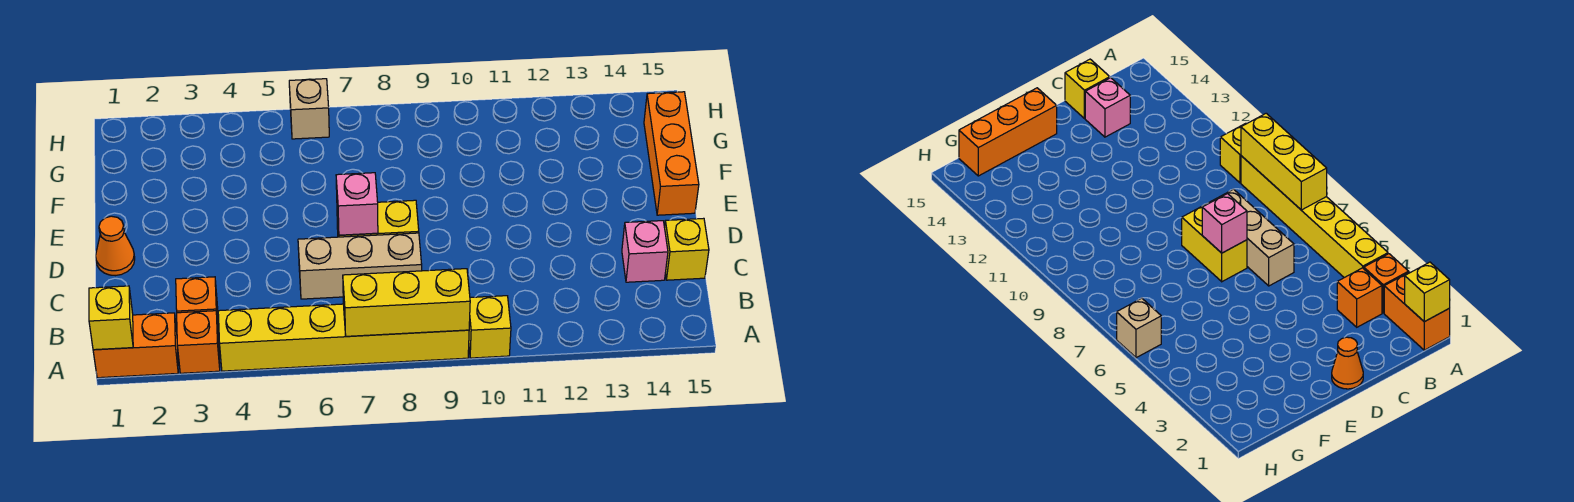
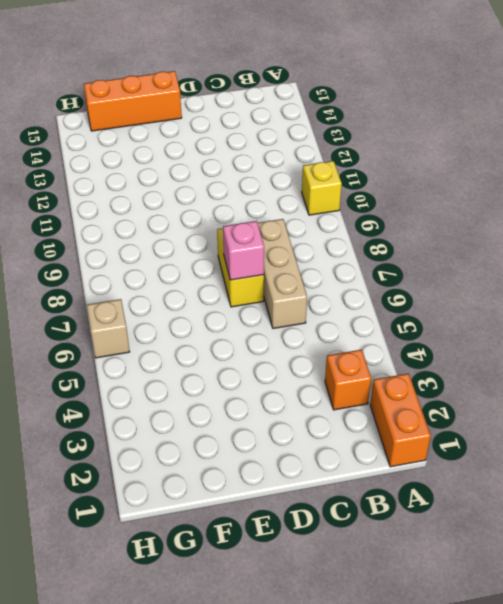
none -> orange brick A3 level 1
none -> yellow brick A4:A9 level 1
none -> pink brick C14 level 1

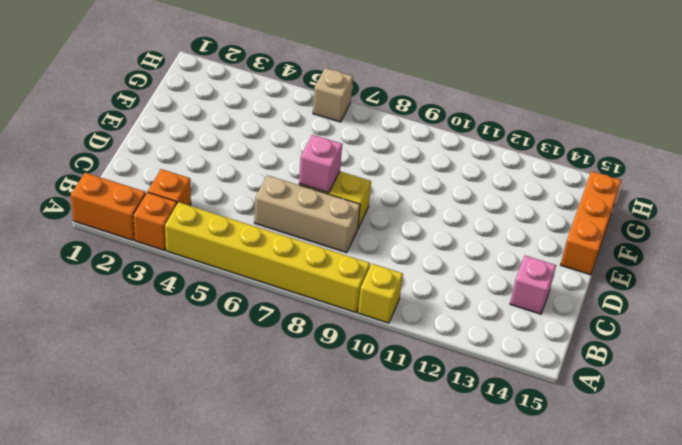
none -> yellow brick C15 level 1
none -> orange cone D1 level 1
none -> yellow brick A1 level 2

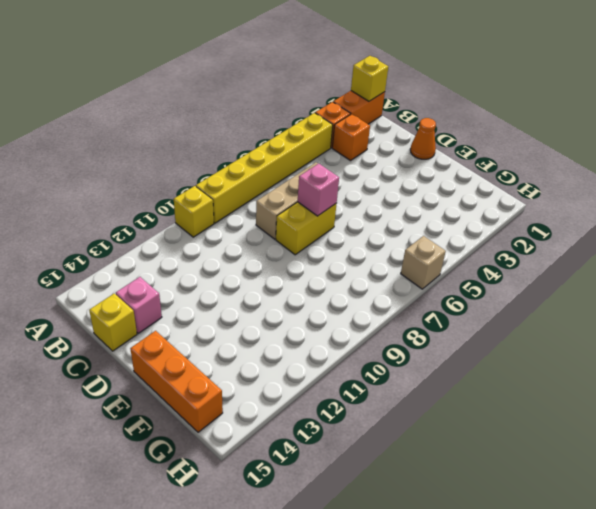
none -> yellow brick A7:A9 level 2

